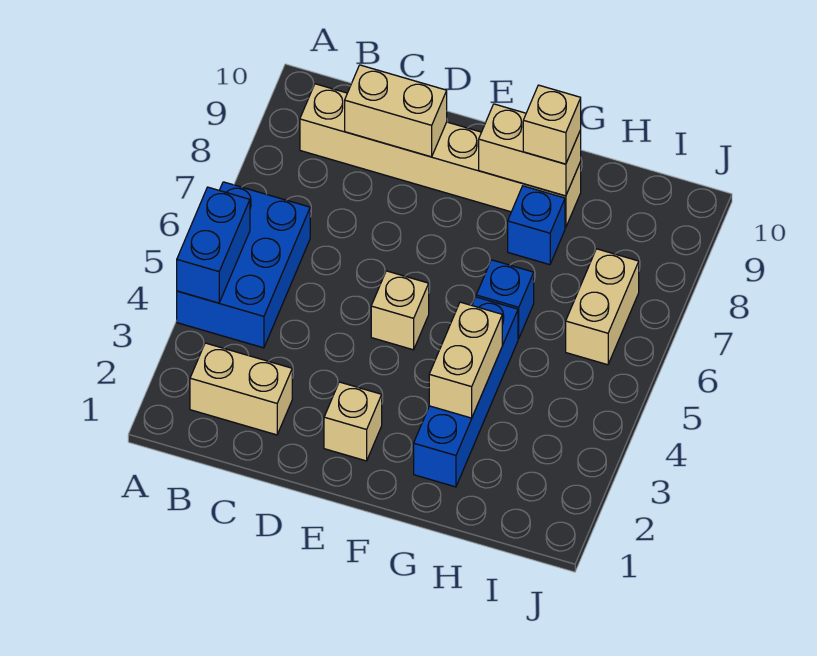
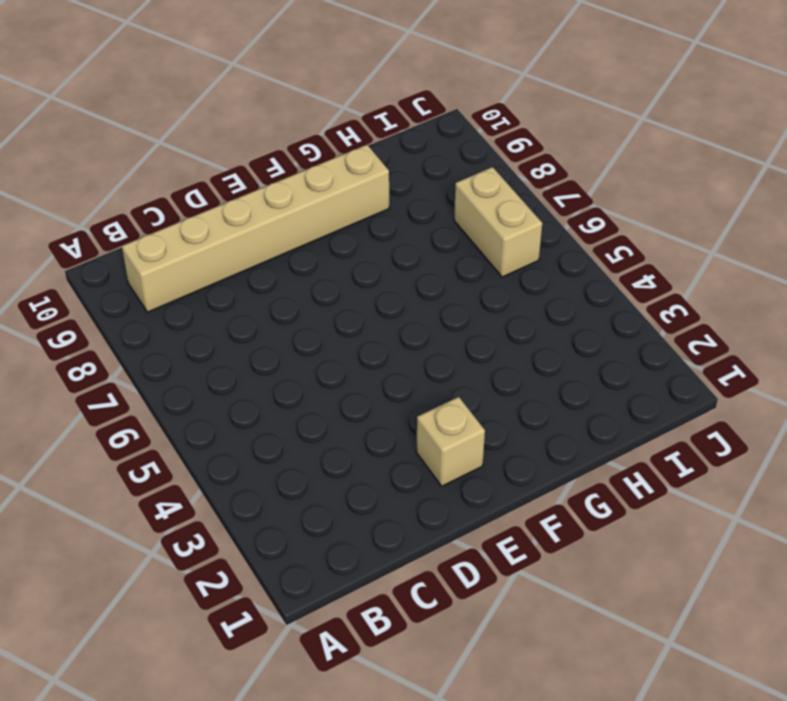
none -> blue brick A4:B6 level 1
none -> tan brick B2:C2 level 1
none -> tan brick E5 level 1

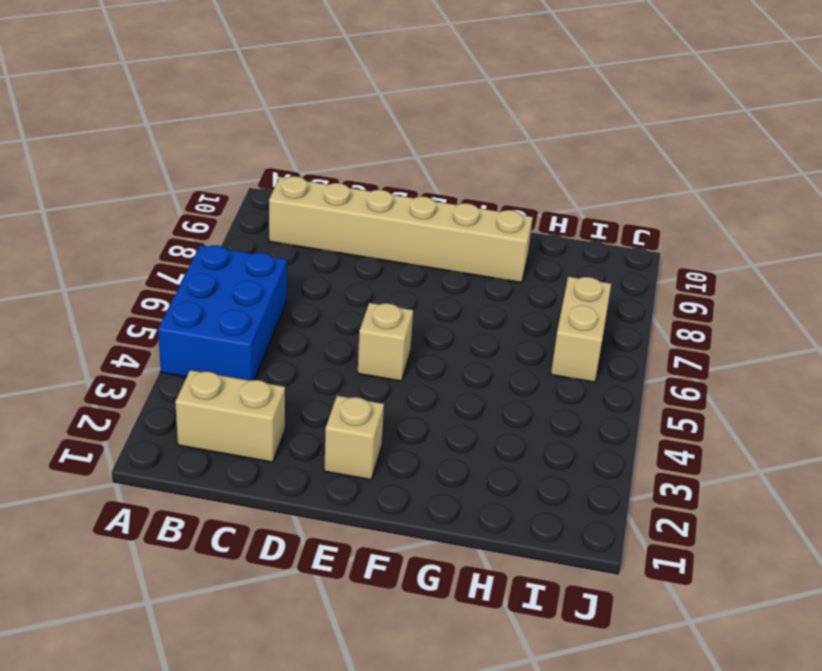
none -> blue brick G2:G5 level 1
none -> blue brick G6 level 1
none -> blue brick G8 level 1

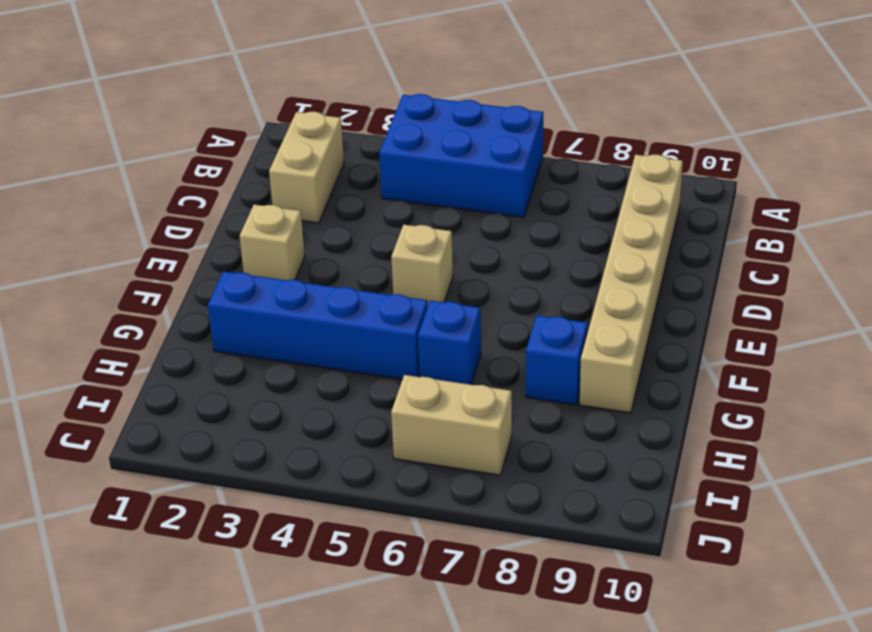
none -> blue brick A4:A5 level 2
none -> tan brick C9:D9 level 2
none -> tan brick F9:G9 level 2

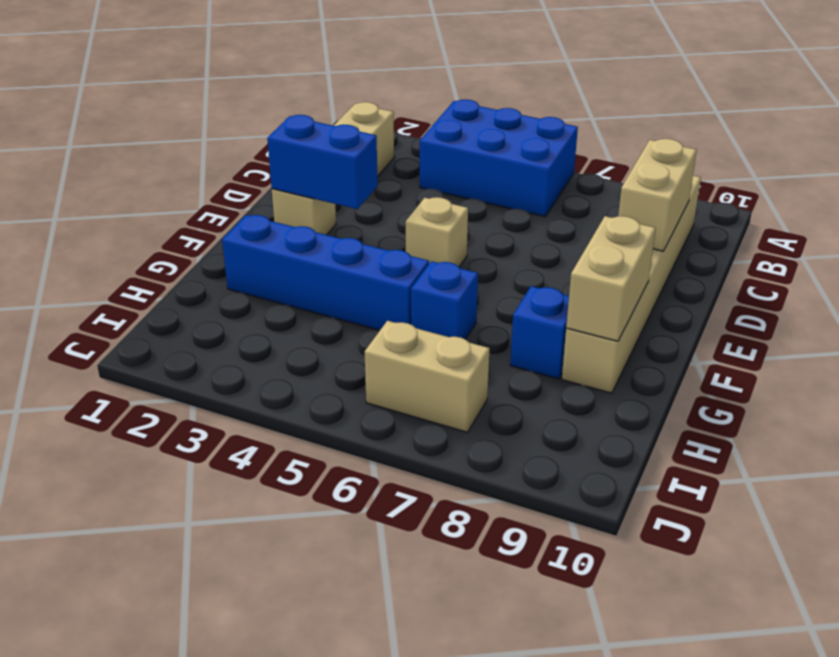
blue brick E2:E3 level 2 -> blue brick A4:A5 level 2
none -> tan brick G3:G4 level 2
none -> tan brick G9 level 3

